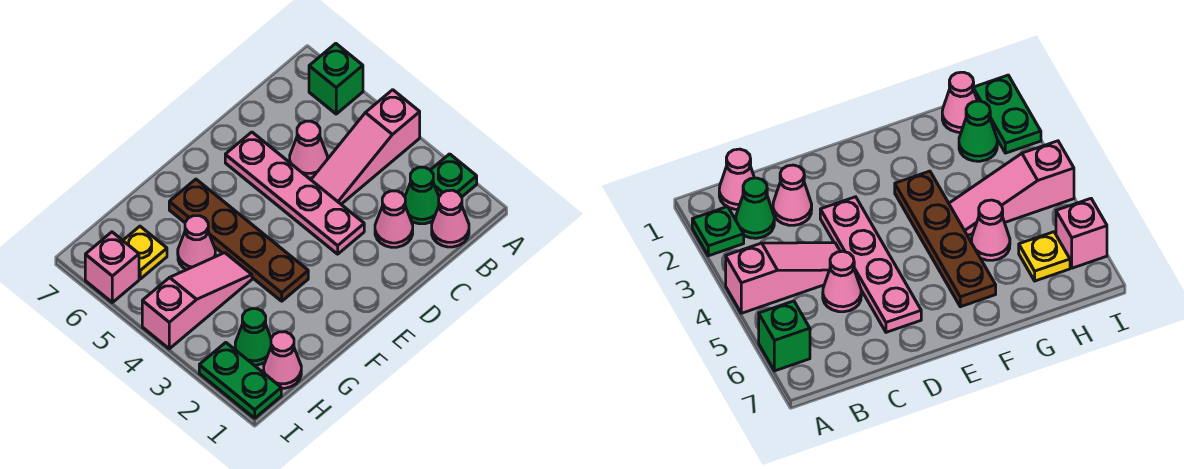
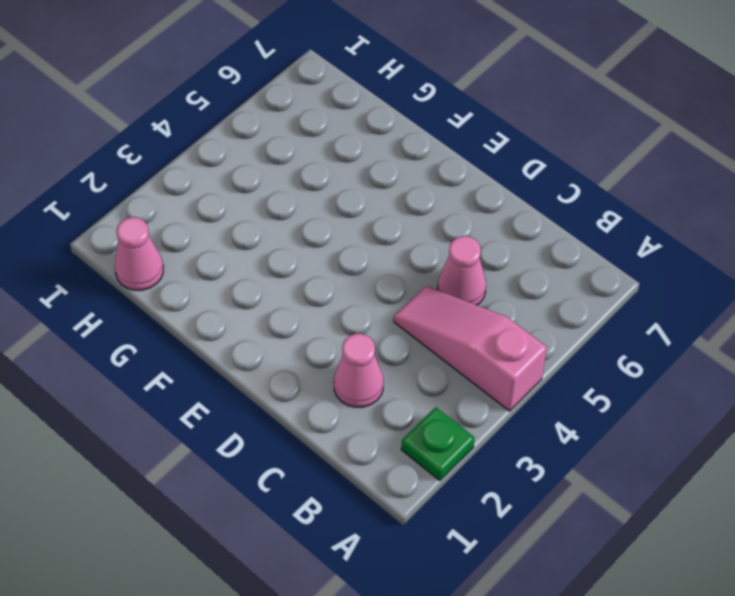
none -> green brick A6 level 1
none -> pink cone B1 level 1
none -> green cone B2 level 1

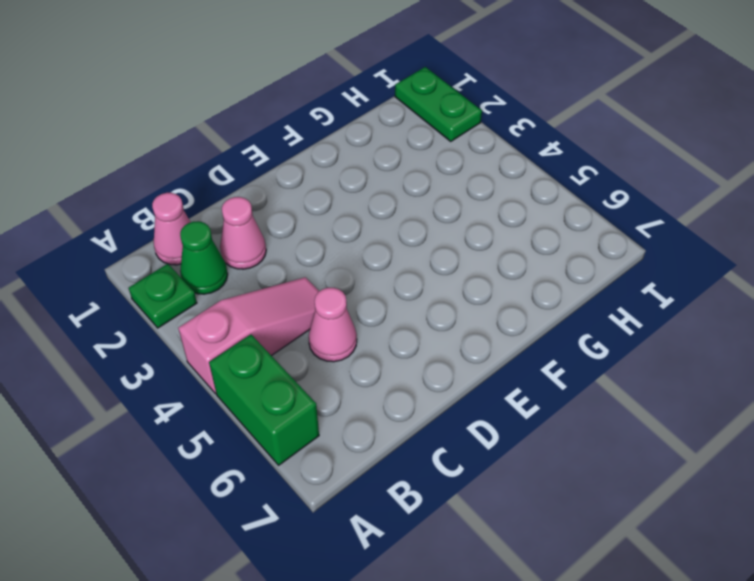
green brick A5:A6 level 1 -> green brick A6 level 1
none -> pink plate D3:D6 level 1
none -> brown plate F3:F6 level 1
none -> pink slope G4:I4 level 1 top I

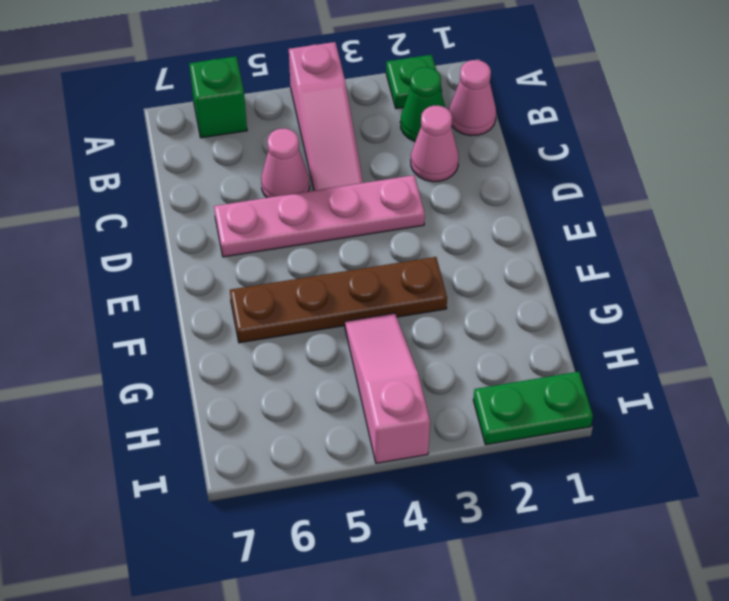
none -> pink cone G5 level 1
none -> pink cone H1 level 1
none -> green cone H2 level 1

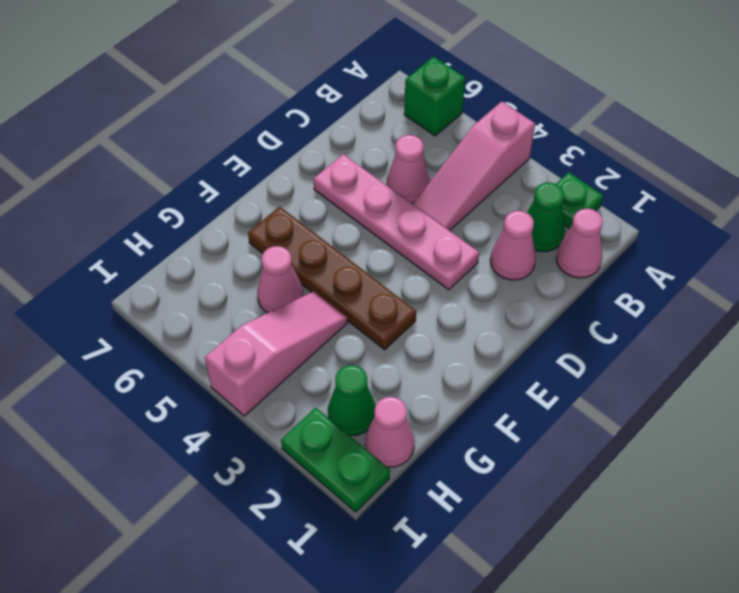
none -> yellow plate H6 level 1
none -> pink brick I6 level 1

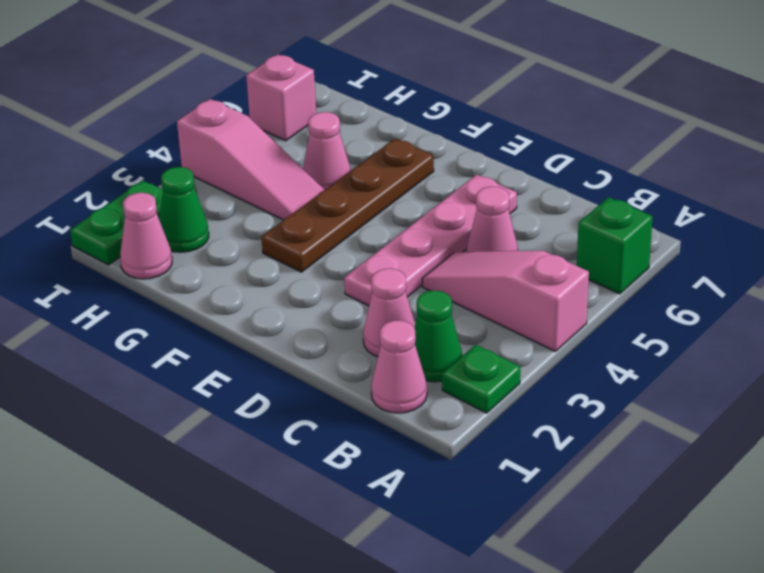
none -> yellow plate H6 level 1

